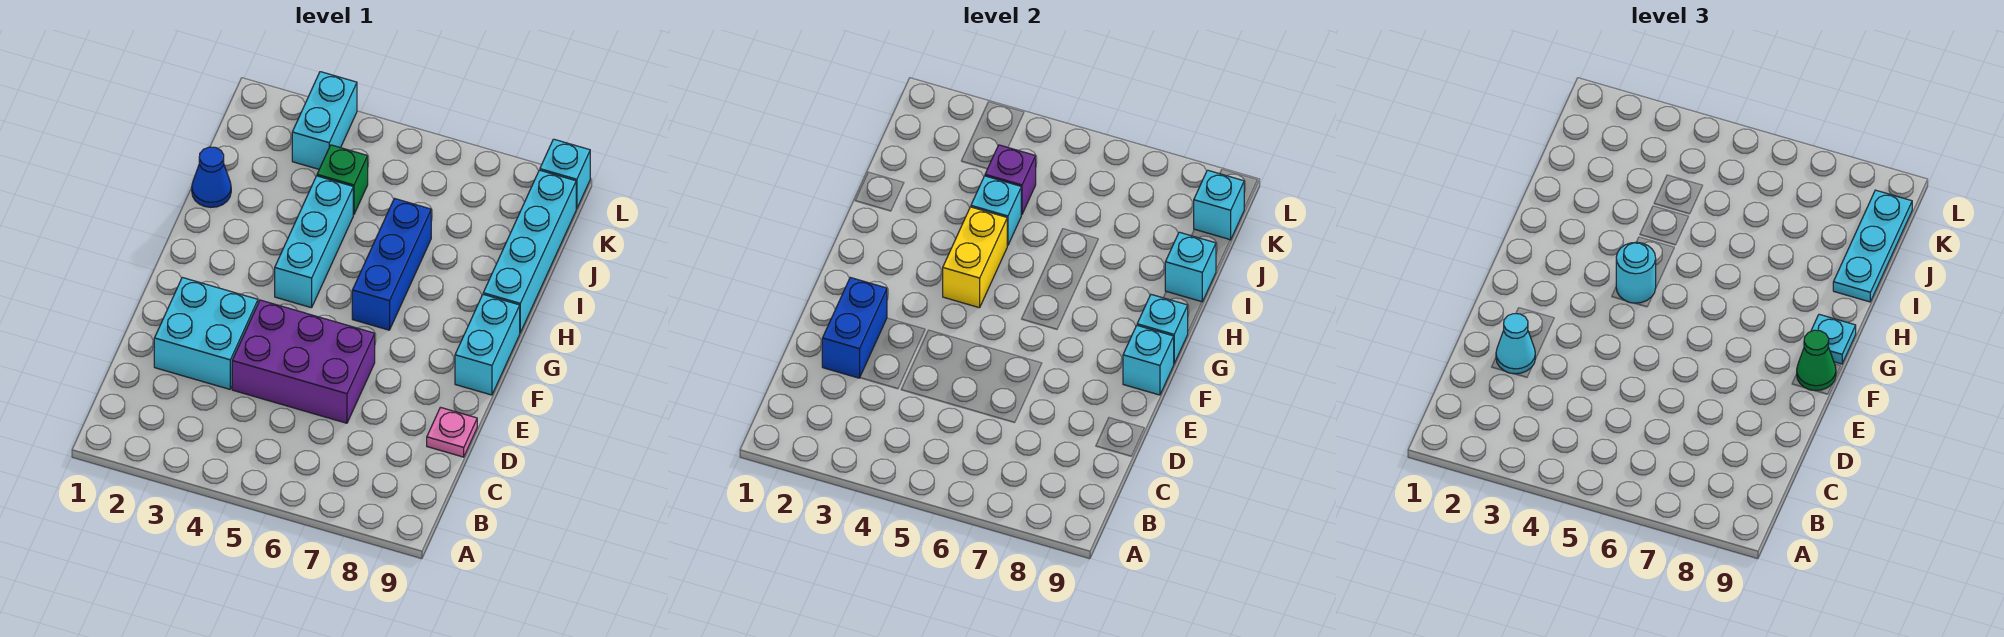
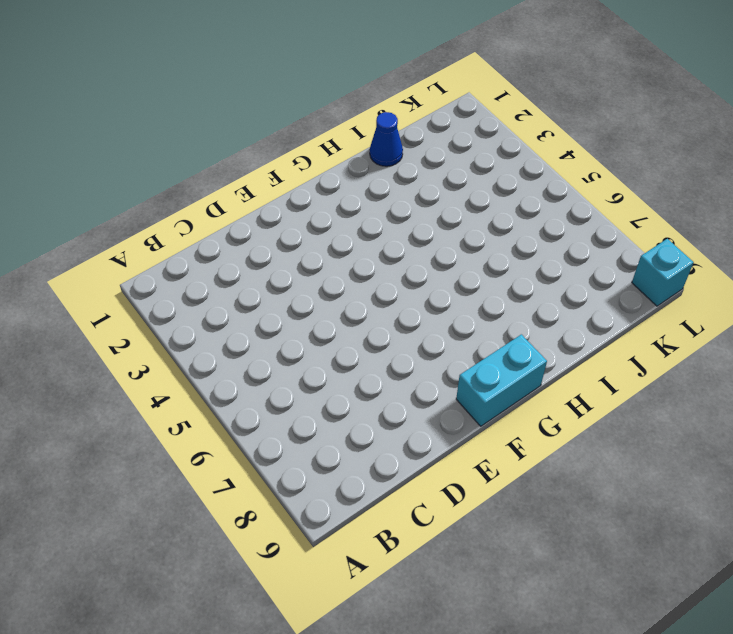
none -> cyan brick D2:E3 level 1
none -> purple brick D4:E6 level 1
none -> pink plate D9 level 1

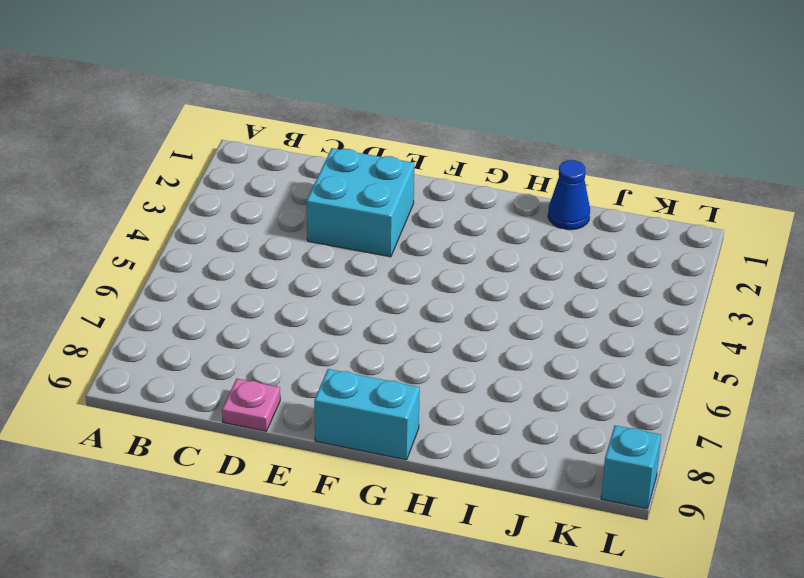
none -> purple brick D4:E6 level 1
none -> cyan brick G4:I4 level 1
none -> blue brick G6:I6 level 1

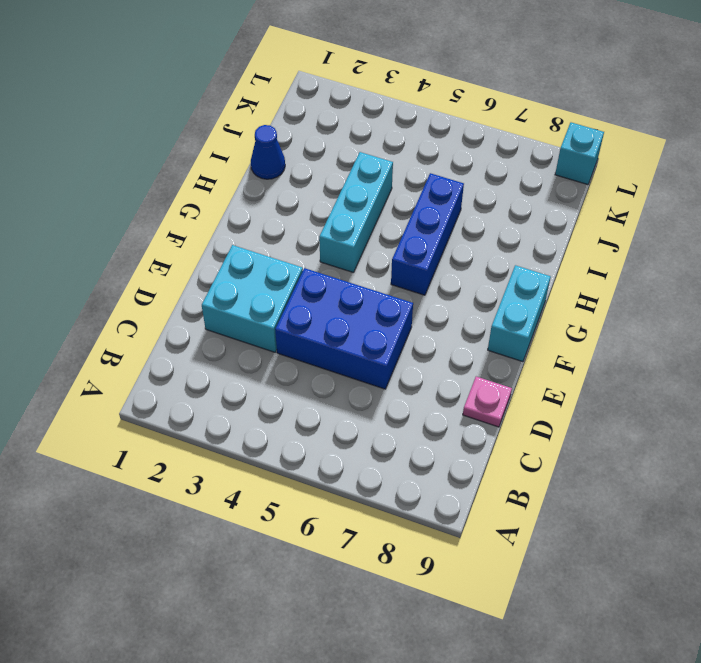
blue brick D4:E6 level 1 -> purple brick D4:E6 level 1
none -> cyan brick H9:K9 level 1
none -> green brick J4 level 1
none -> cyan brick K3:L3 level 1

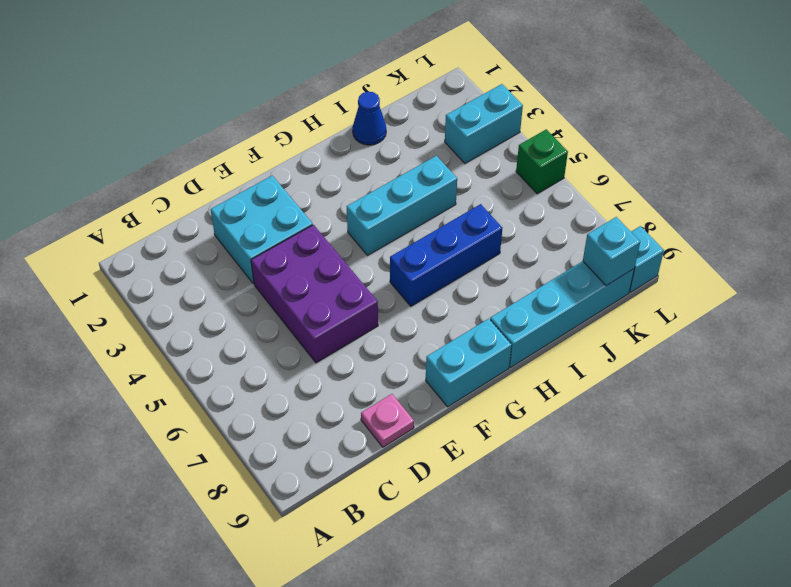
green brick L5 level 1 -> green brick J4 level 1
none -> blue brick D2:E2 level 2
none -> cyan brick F9 level 2
none -> yellow brick G4:H4 level 2

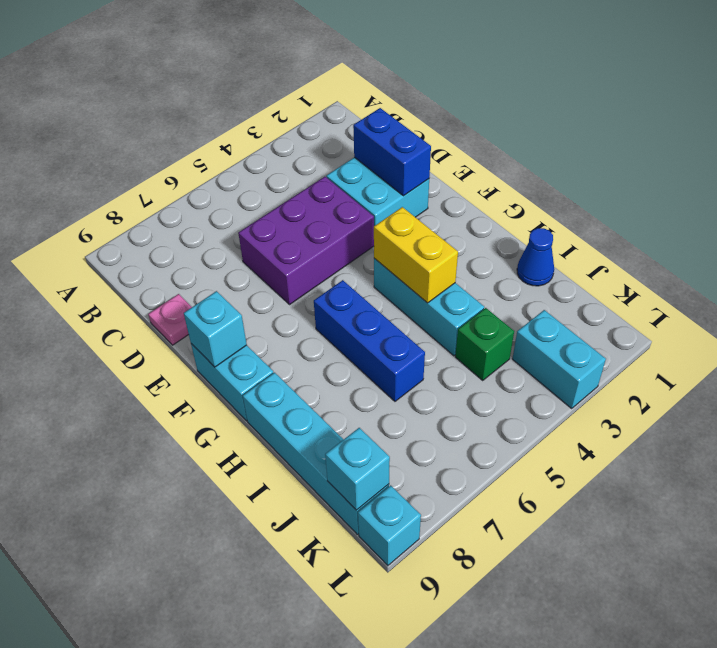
none -> cyan brick G9 level 2
none -> cyan brick I4 level 2
none -> cyan brick I9 level 2

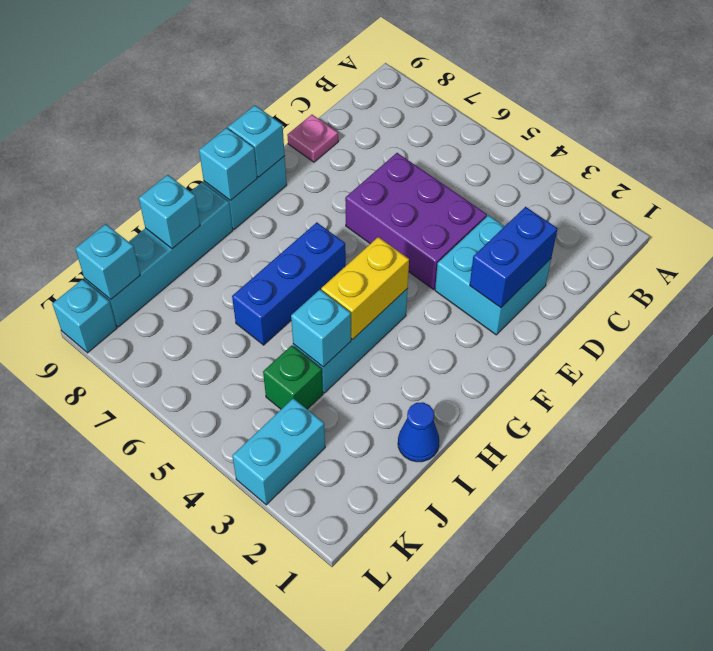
none -> purple brick J4 level 2
none -> cyan cone D2 level 3
none -> green cone F9 level 3

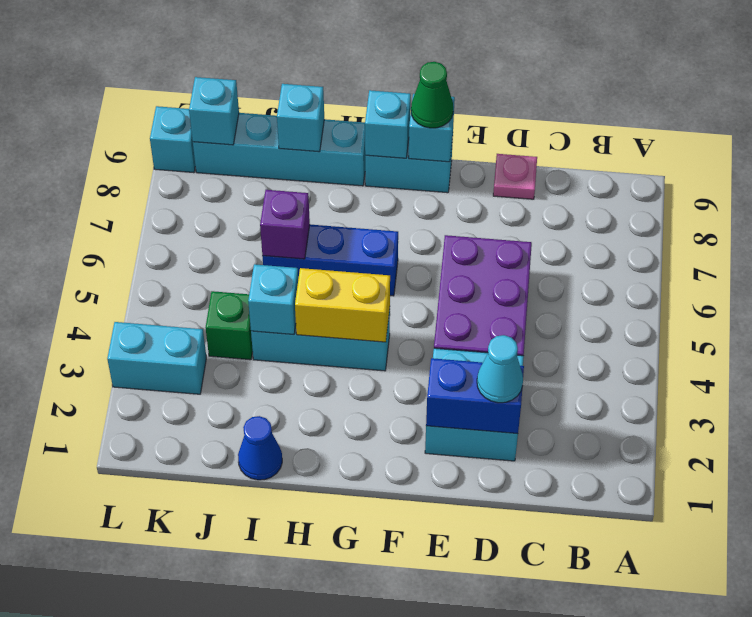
purple brick I6 level 2 -> purple brick J4 level 2
none -> cyan round brick G4 level 3
none -> cyan plate G9 level 3
none -> cyan plate I9:K9 level 3

